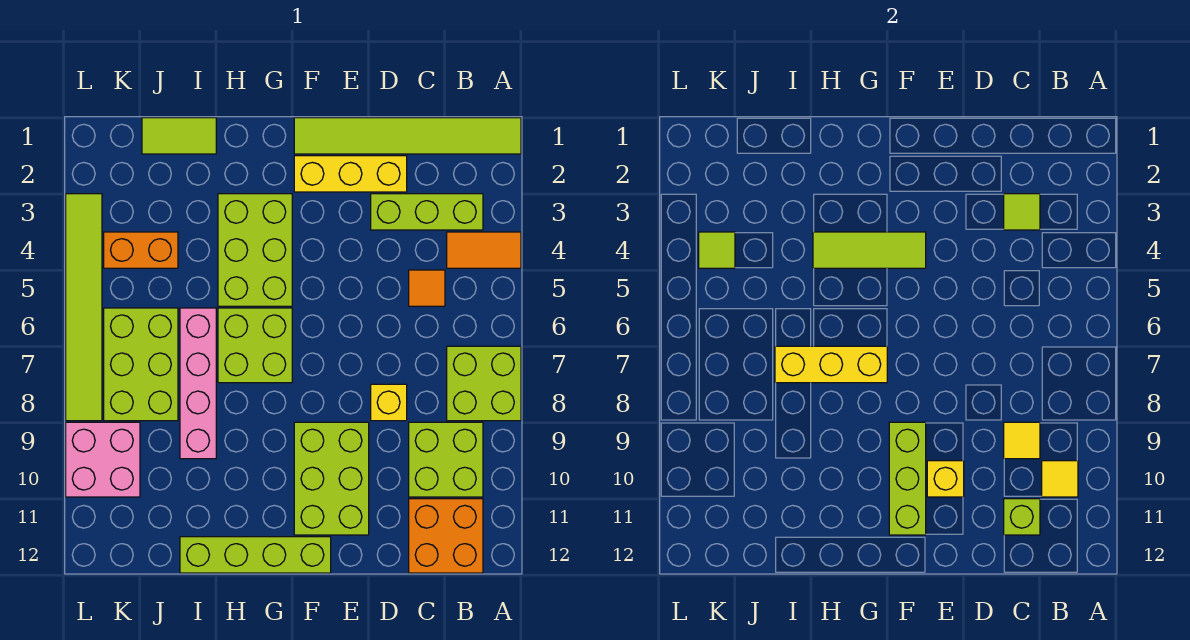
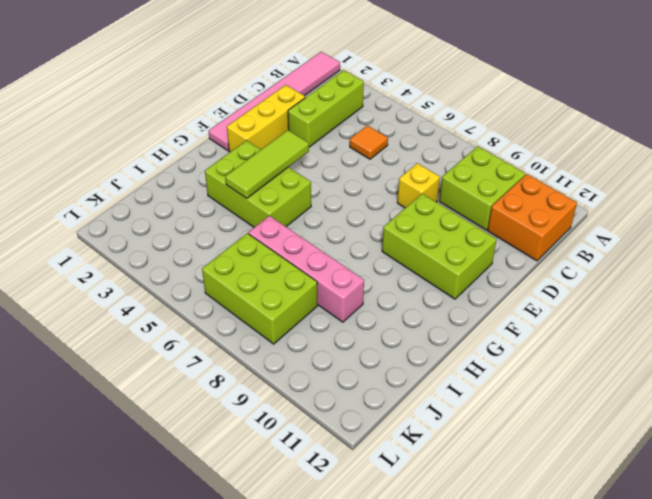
pink tile A1:F1 level 1 -> lime tile A1:F1 level 1
none -> orange tile A4:B4 level 1
none -> lime brick A7:B8 level 1
none -> lime brick F12:I12 level 1

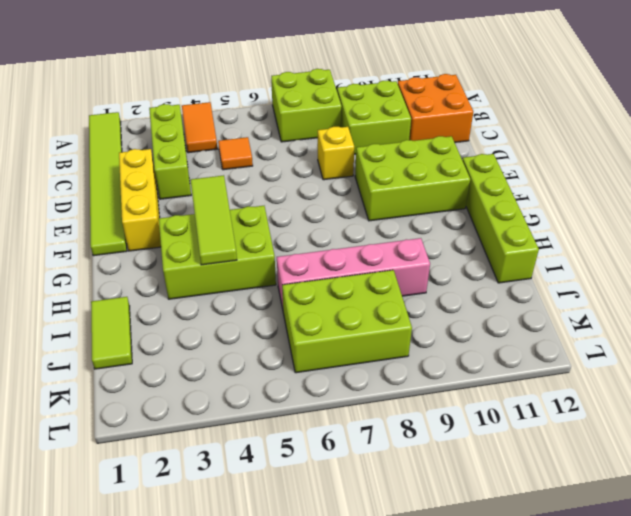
none -> lime brick G6:H7 level 1
none -> orange brick J4:K4 level 1
none -> pink brick K9:L10 level 1

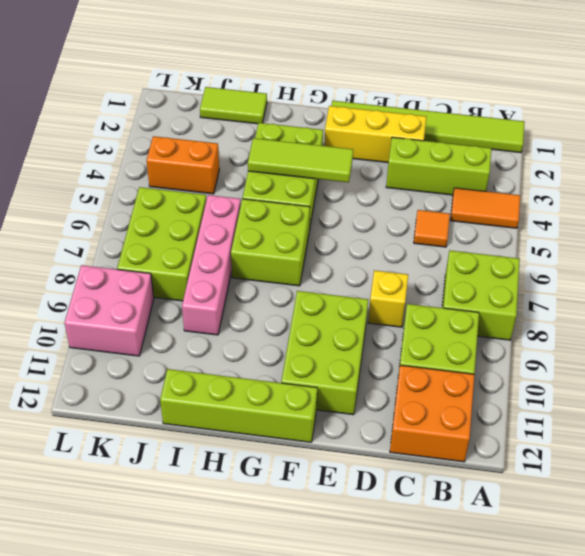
none -> lime tile L3:L8 level 1
none -> yellow tile B10 level 2
none -> lime tile C3 level 2

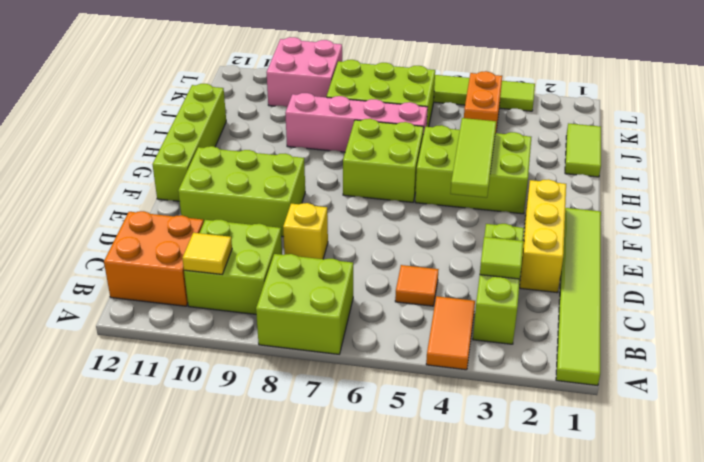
none -> yellow tile C9 level 2
none -> lime brick C11 level 2
none -> yellow brick E10 level 2

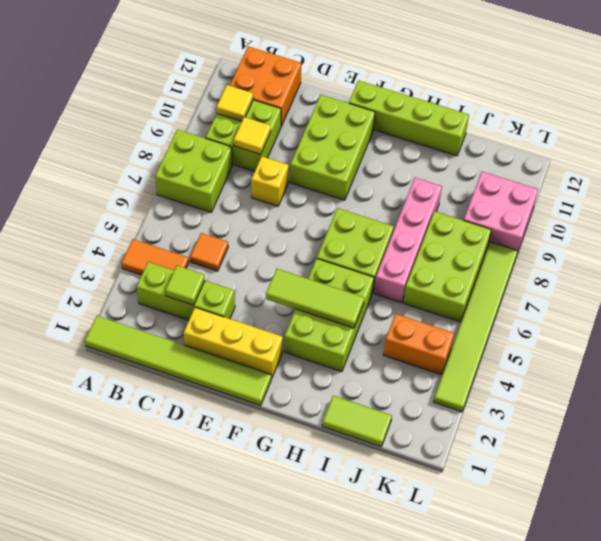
none -> lime brick C11 level 2
none -> yellow brick E10 level 2
none -> lime brick F9:F11 level 2

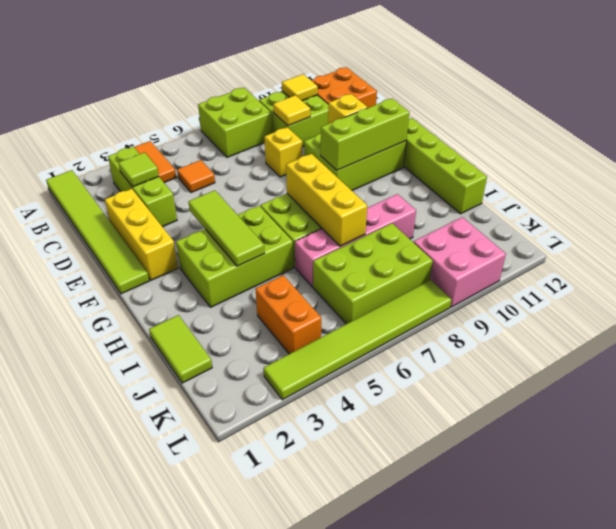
none -> lime brick C11 level 2
none -> lime tile K4 level 2

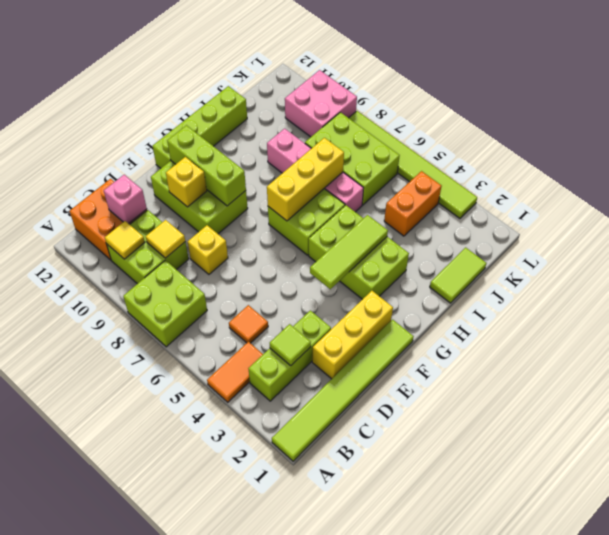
pink brick C11 level 2 -> lime brick C11 level 2
none -> lime tile K4 level 2

